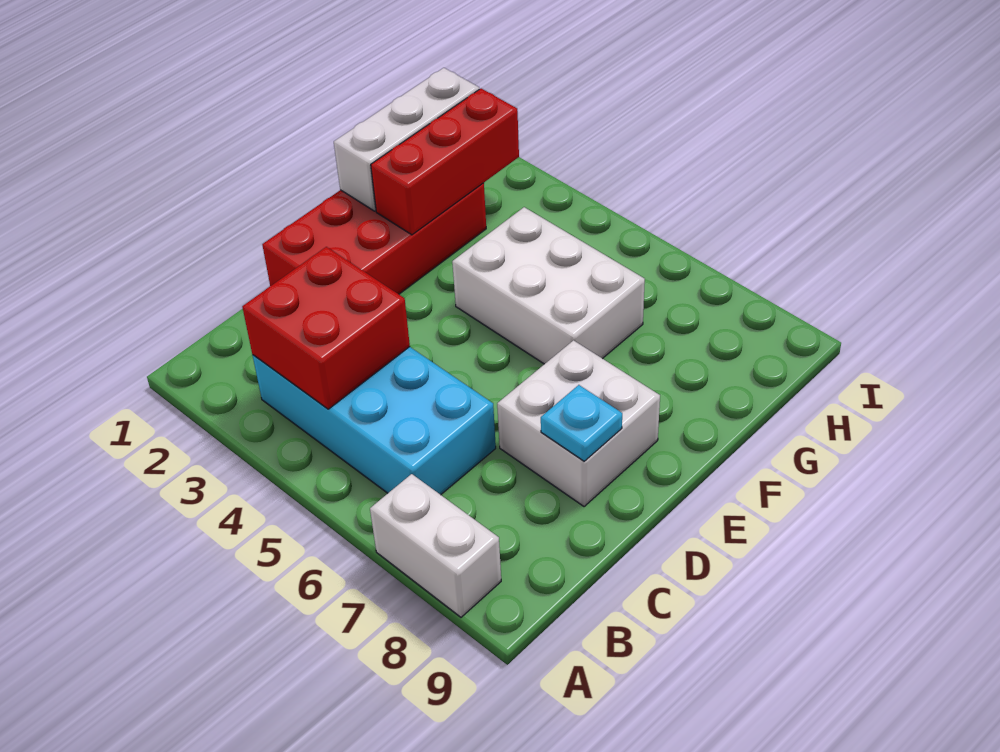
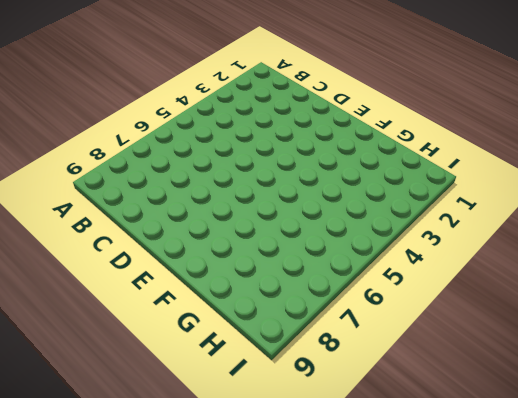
none -> white brick A7:A8 level 1
none -> cyan brick B3:C6 level 1

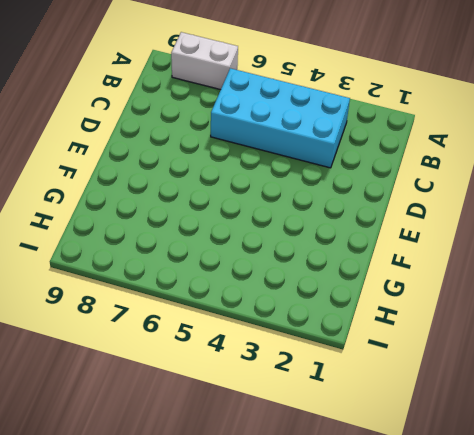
none -> red brick D1:G2 level 1
none -> white brick D7:E8 level 1

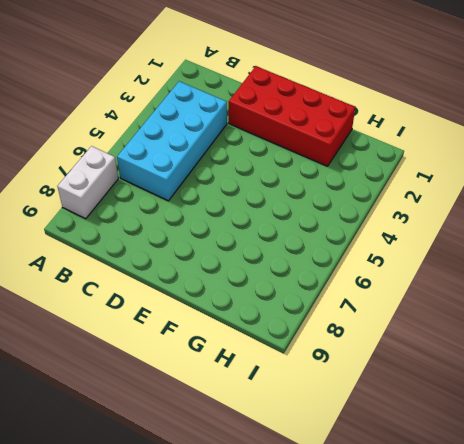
none -> white brick D7:E8 level 1
none -> white brick F4:G6 level 1

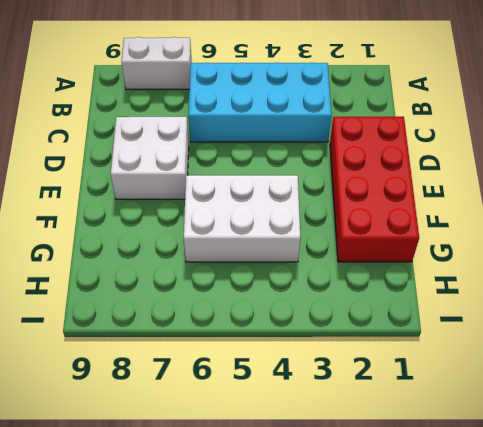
none -> red brick B3:C4 level 2
none -> cyan plate D8 level 2

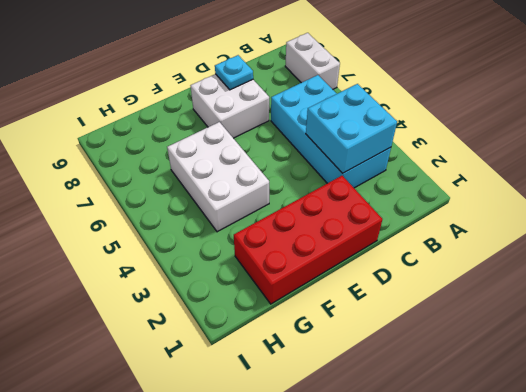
cyan brick B3:C4 level 2 -> red brick B3:C4 level 2
none -> white brick F1:H1 level 2
none -> red brick F2:H2 level 2

